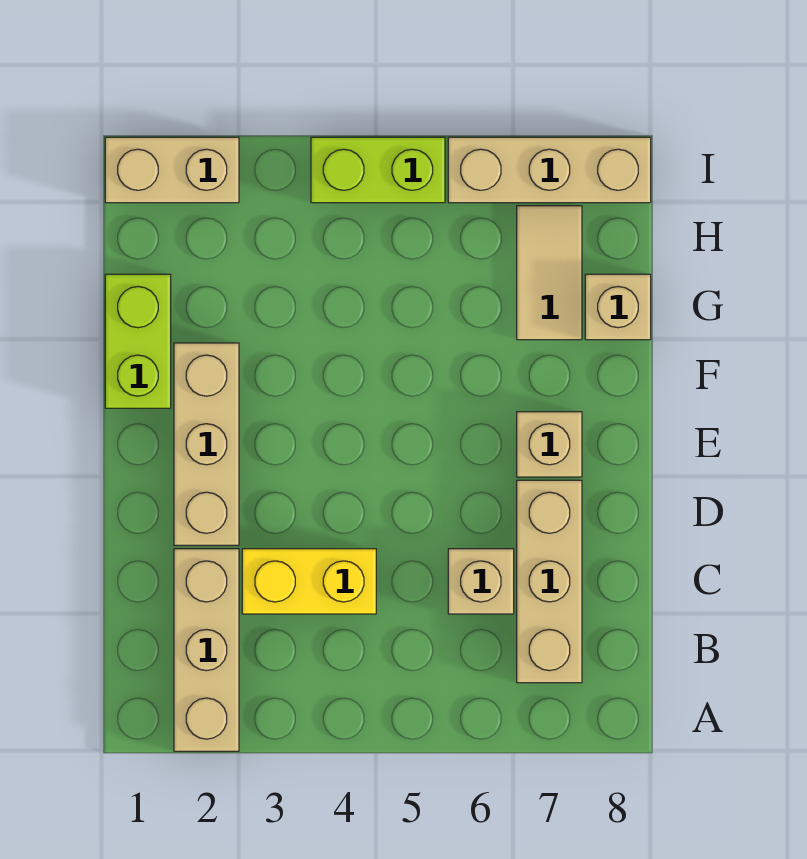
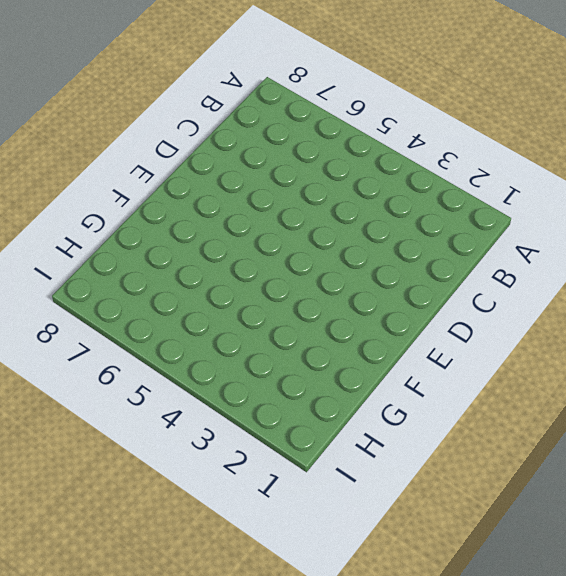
none -> tan brick A2:C2 level 1
none -> tan brick B7:D7 level 1
none -> yellow brick C3:C4 level 1

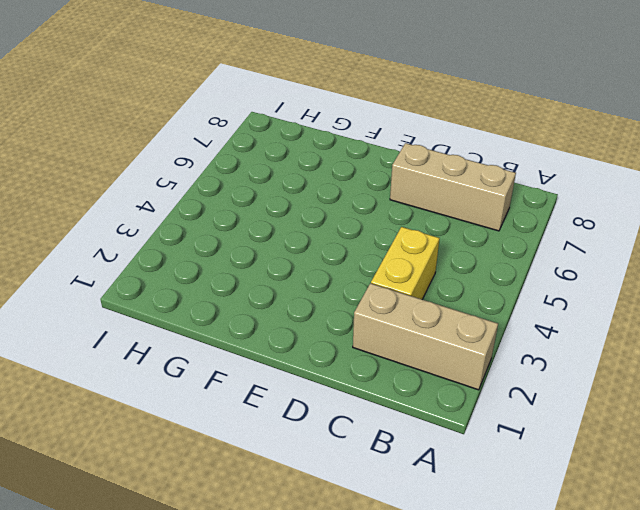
none -> tan brick C6 level 1
none -> tan brick D2:F2 level 1
none -> tan brick E7 level 1

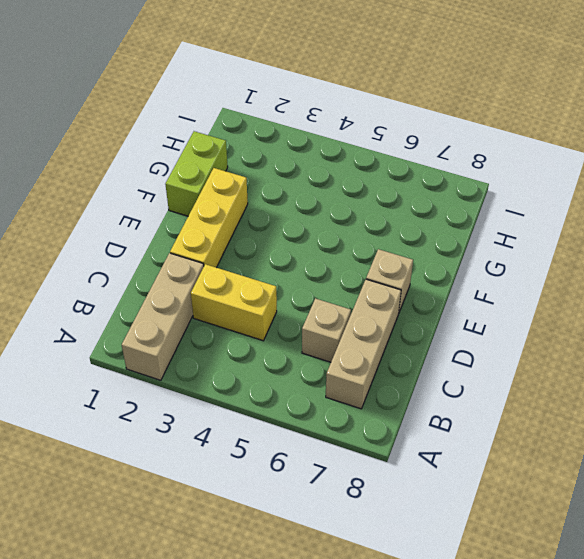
yellow brick D2:F2 level 1 -> tan brick D2:F2 level 1
none -> tan tile G7:H7 level 1
none -> tan brick G8 level 1
none -> tan brick I1:I2 level 1

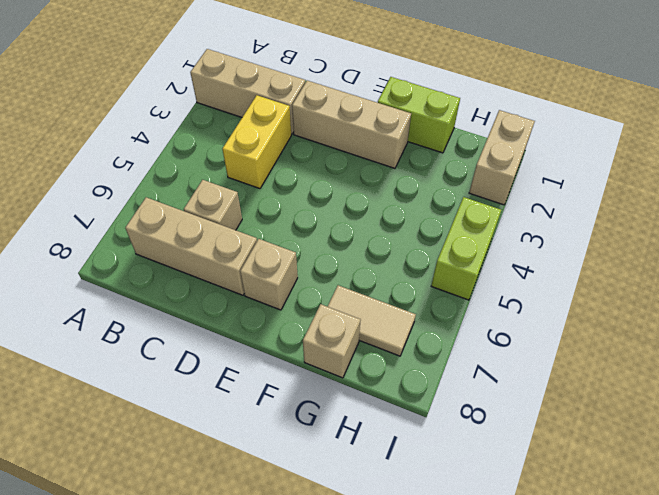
none -> tan brick I6:I8 level 1

